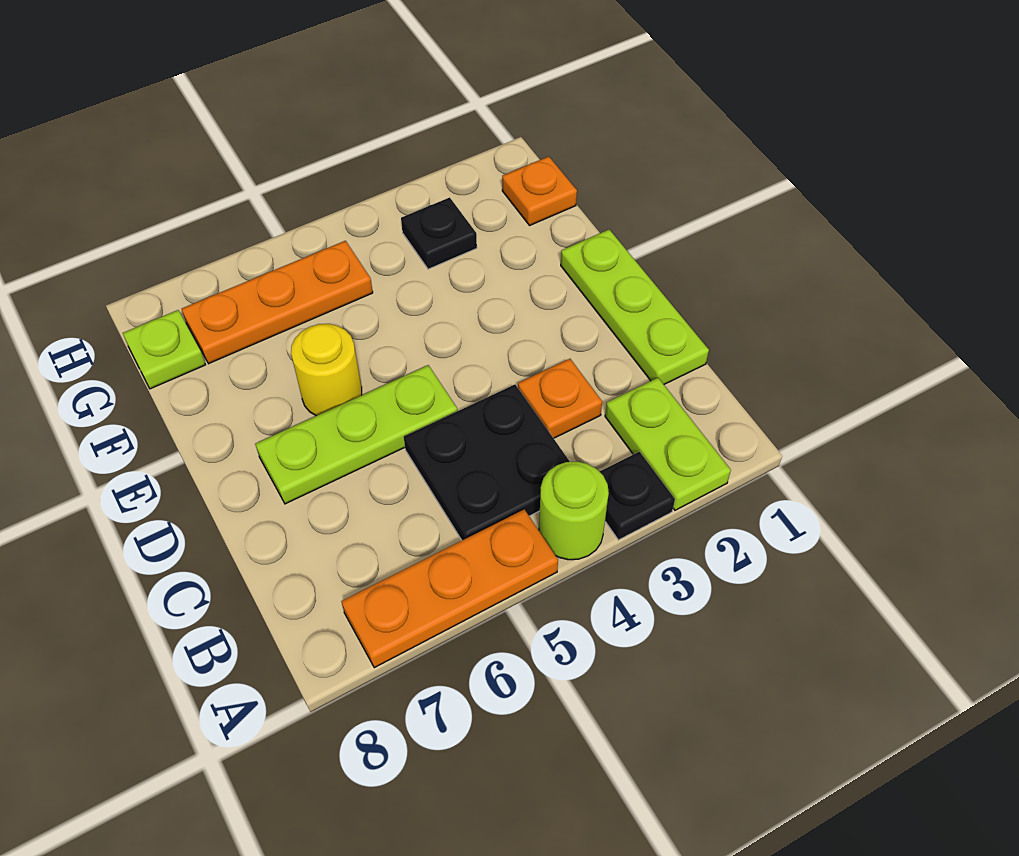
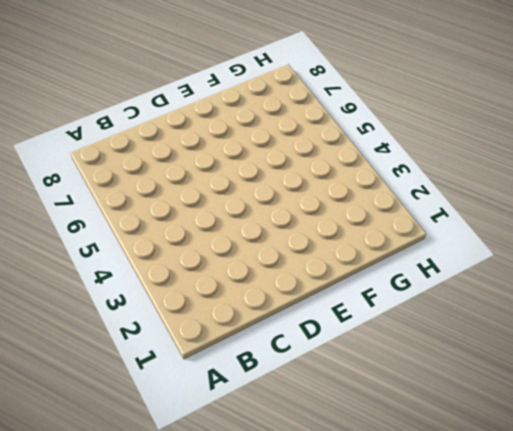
none -> lime plate A2:B2 level 1
none -> black plate A3 level 1
none -> lime round brick A4 level 1

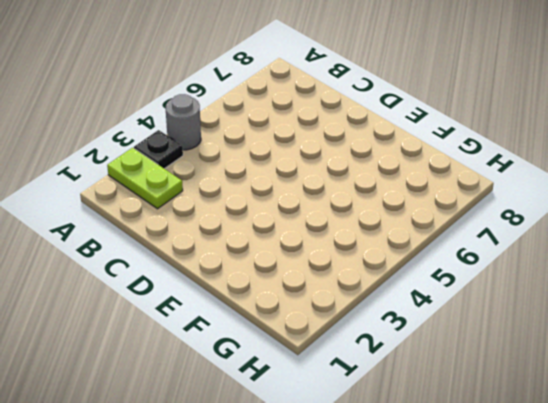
grey round brick A4 level 1 -> lime round brick A4 level 1
none -> orange plate A5:A7 level 1
none -> black plate B4:C5 level 1
none -> lime plate C1:E1 level 1

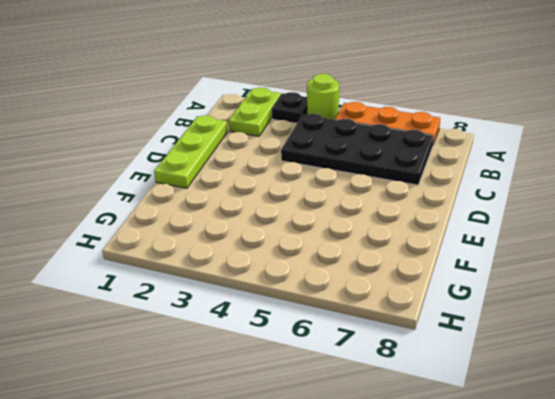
black plate B4:C7 level 1 -> black plate B4:C5 level 1
none -> orange plate C3 level 1
none -> lime plate D5:D7 level 1
none -> yellow round brick E6 level 1

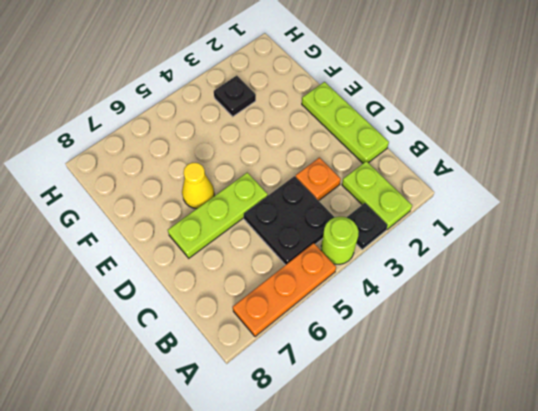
yellow cone E6 level 1 -> yellow round brick E6 level 1
none -> orange plate G1 level 1
none -> orange plate G5:G7 level 1
none -> lime plate G8 level 1

